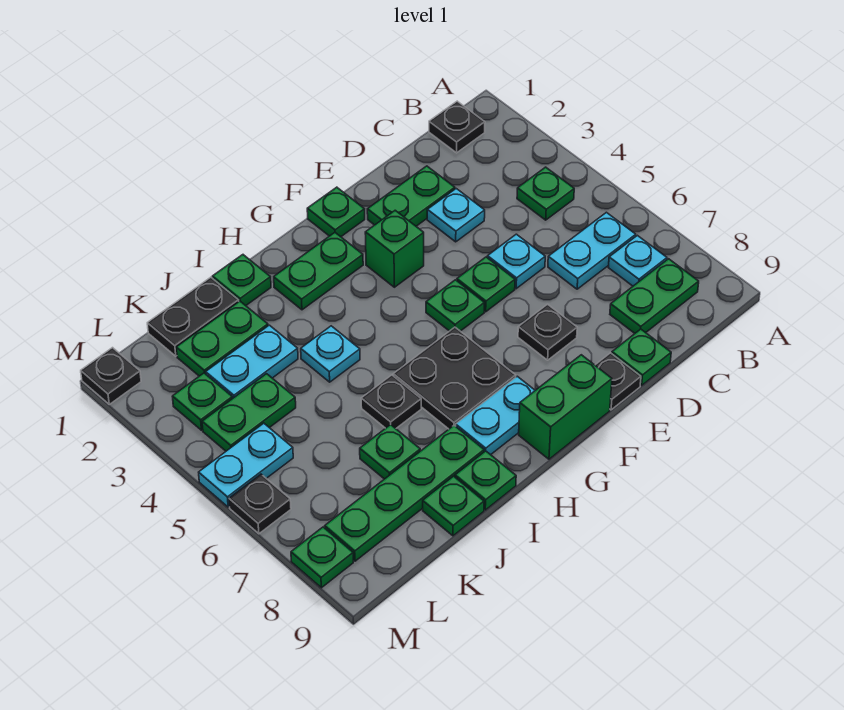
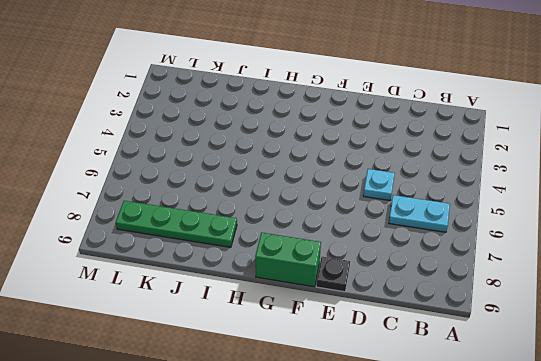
none -> black plate B1 level 1
none -> green plate B4 level 1
none -> cyan plate B7 level 1
none -> green plate B8:C8 level 1

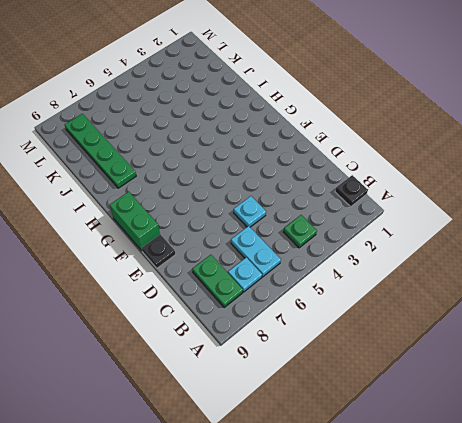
none -> green plate D2:E2 level 1
none -> cyan plate D3 level 1
none -> green plate D9 level 1
none -> green plate E5 level 1

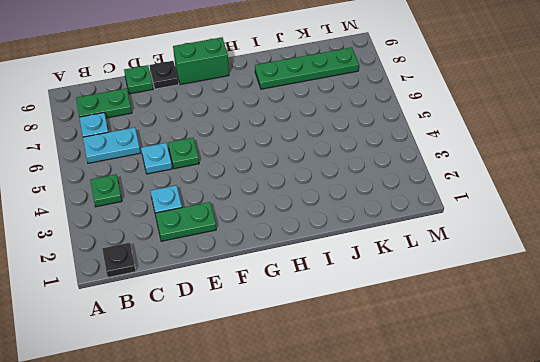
none -> black plate E7 level 1
none -> green plate F1 level 1
none -> green brick F3 level 1
none -> green plate F5 level 1

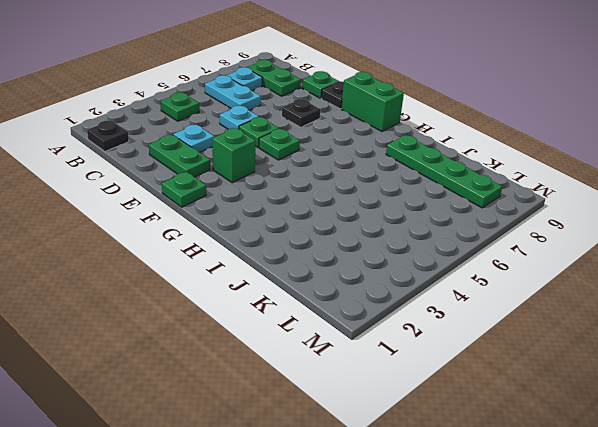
none -> green plate G2:H2 level 1
none -> black plate G6:H7 level 1
none -> cyan plate G8:H8 level 1
none -> green plate I1 level 1

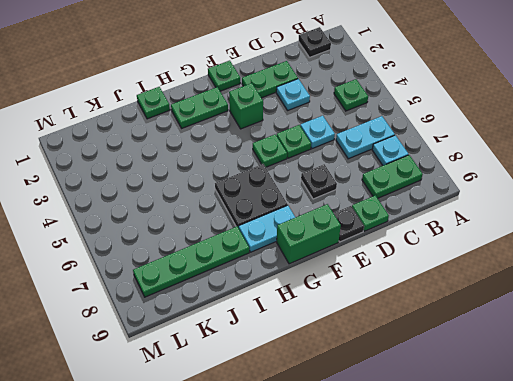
none -> cyan plate I4 level 1
none -> black plate I6 level 1
none -> green plate I9 level 1
none -> black plate J1:K1 level 1

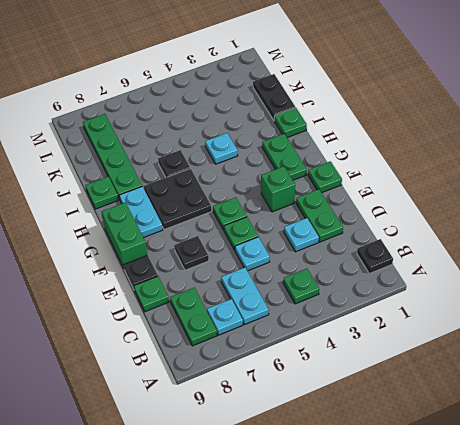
none -> green plate J2:K2 level 1
none -> cyan plate J3:K3 level 1
none -> green plate J7 level 1
none -> green plate J9 level 1

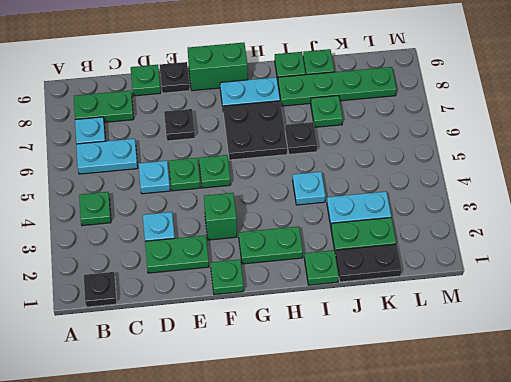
none -> green plate K4:L4 level 1
none -> green plate L3 level 1
none -> cyan plate L5:M5 level 1
none -> black plate M1 level 1

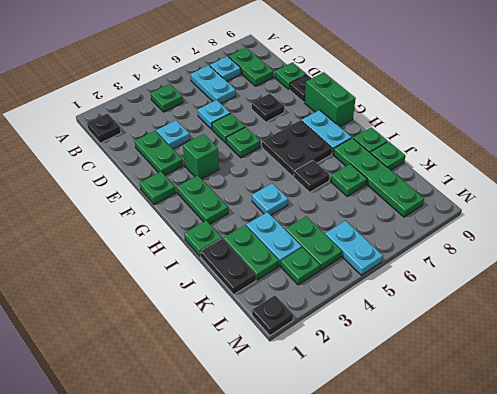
none -> black plate M6 level 1
none -> green plate M8 level 1

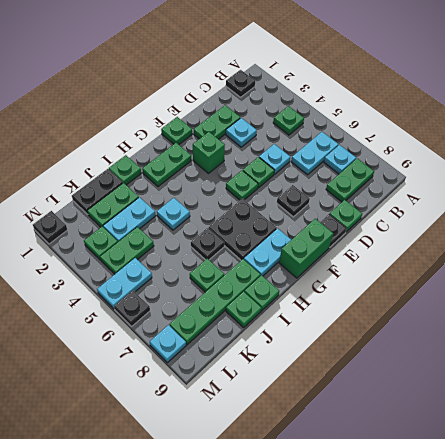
cyan plate M8 level 1 -> green plate M8 level 1

